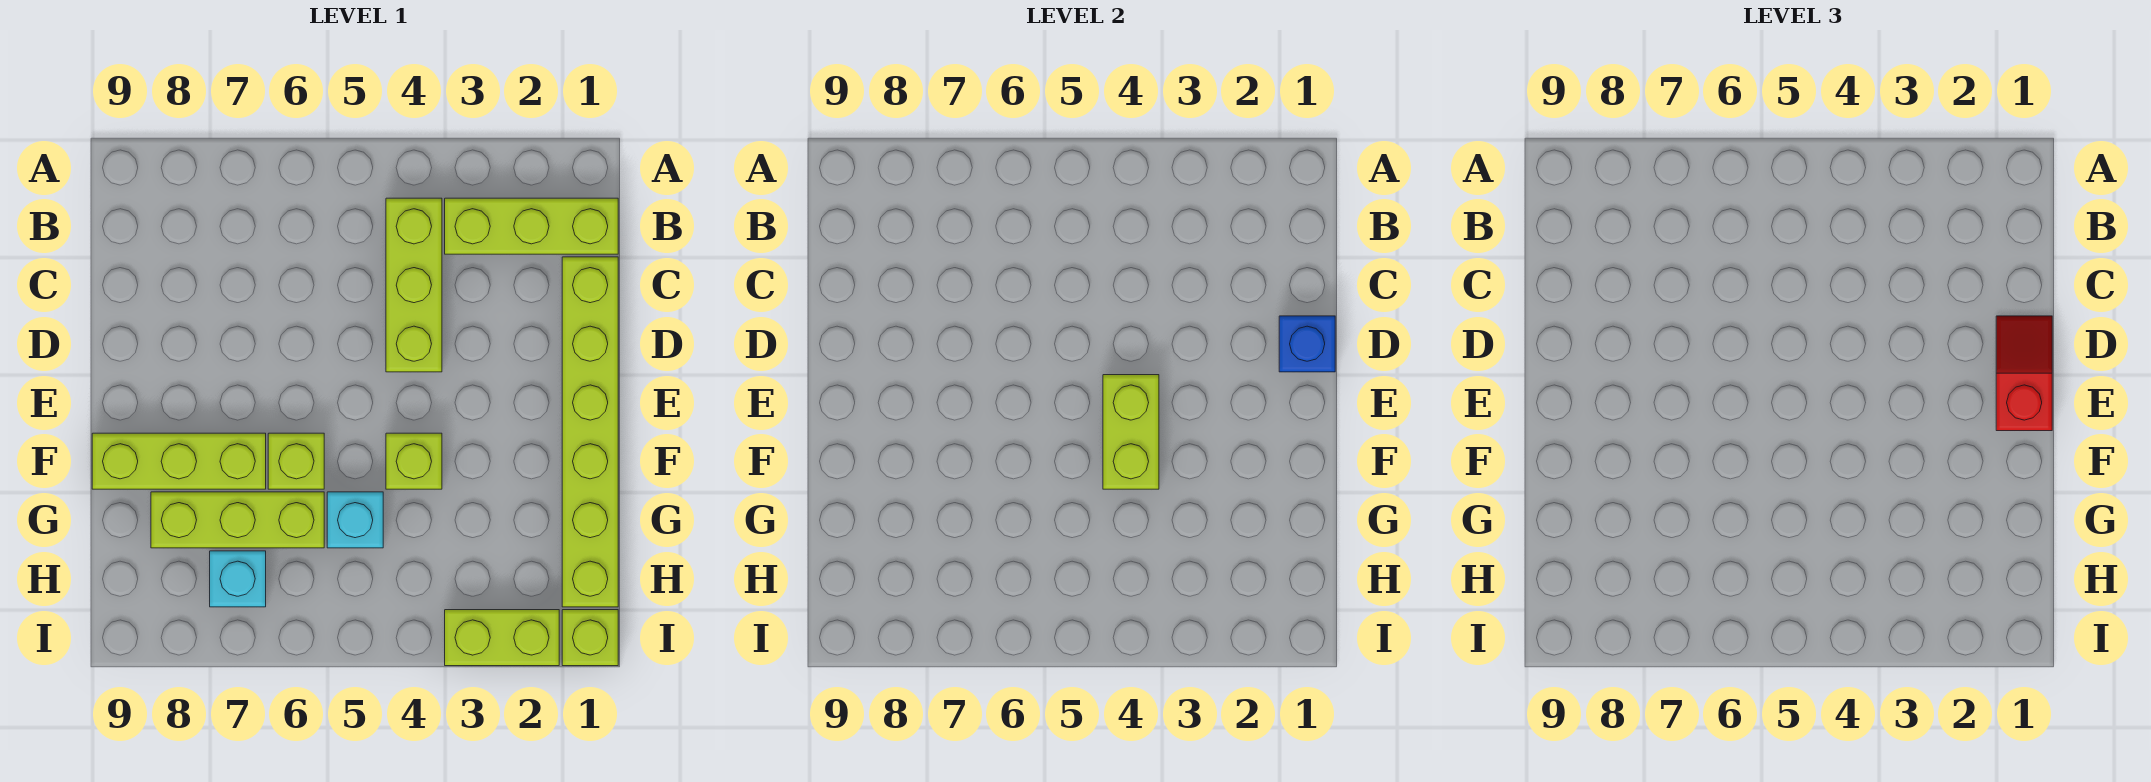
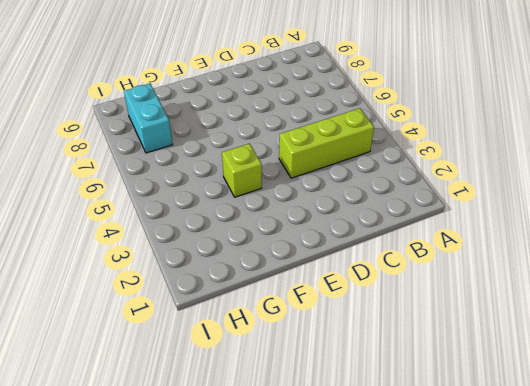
cyan brick H7:H8 level 1 -> cyan brick H7 level 1
none -> lime brick B1:B3 level 1
none -> lime brick C1:H1 level 1
none -> lime brick F6 level 1

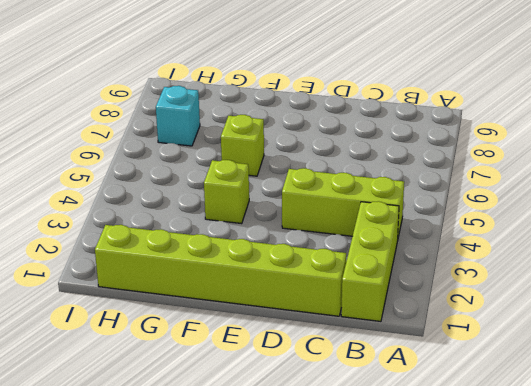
none -> lime brick F7:F9 level 1
none -> cyan brick G5 level 1
none -> lime brick G6:G8 level 1

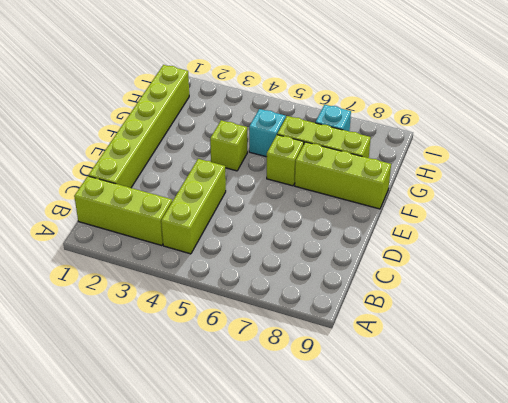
none -> lime brick I1 level 1
none -> lime brick I2:I3 level 1
none -> blue brick D1 level 2

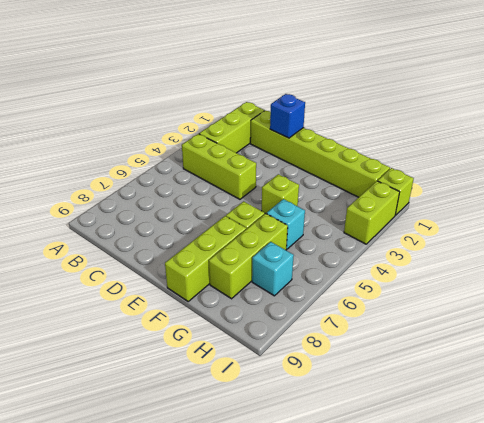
none -> lime brick E4:F4 level 2
none -> red slope D1:E1 level 3 top E

